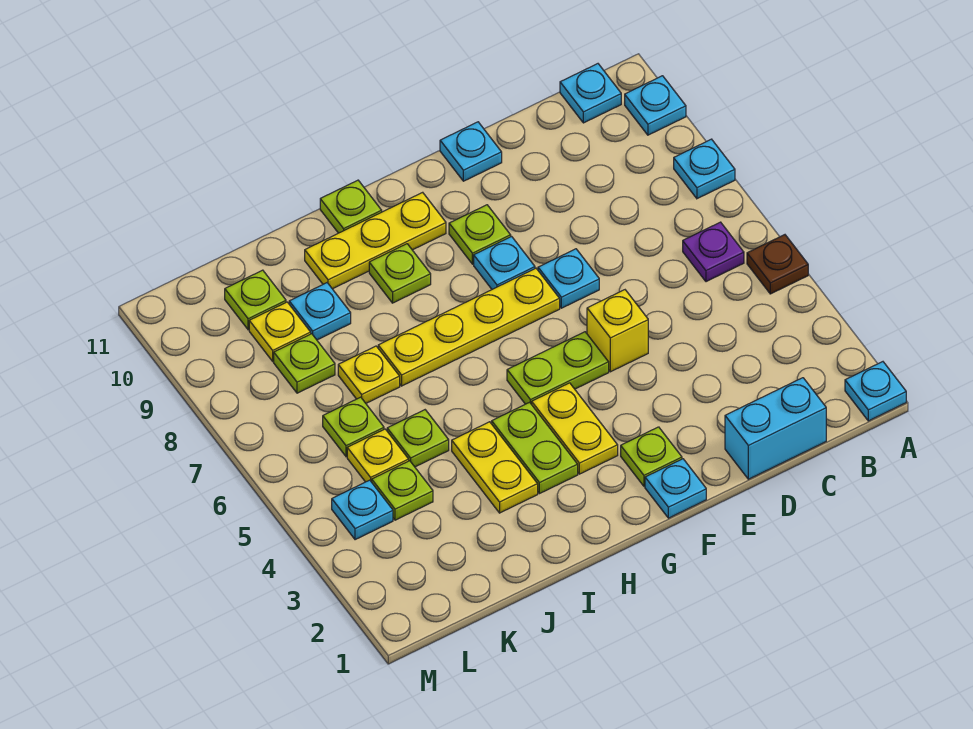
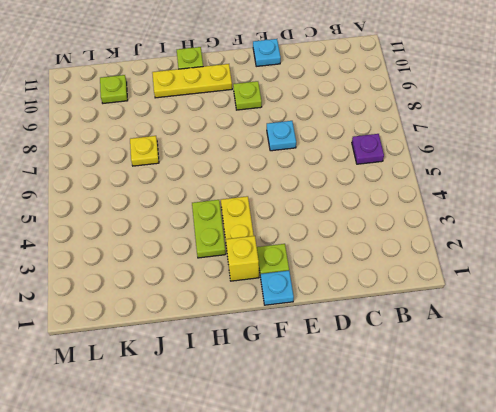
yellow brick G2 level 1 -> yellow brick E5 level 1
none -> cyan plate A1 level 1
none -> brown plate A5 level 1
none -> cyan plate A8 level 1
none -> cyan plate A10 level 1

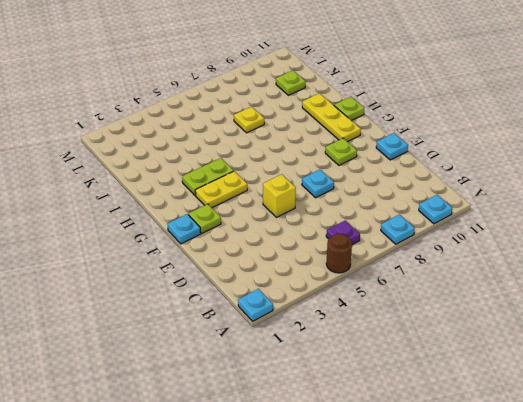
brown round brick A5 level 1 -> brown plate A5 level 1
none -> cyan plate B11 level 1
none -> cyan brick C1:D1 level 1
none -> lime plate F5:G5 level 1
none -> yellow plate F7:I7 level 1

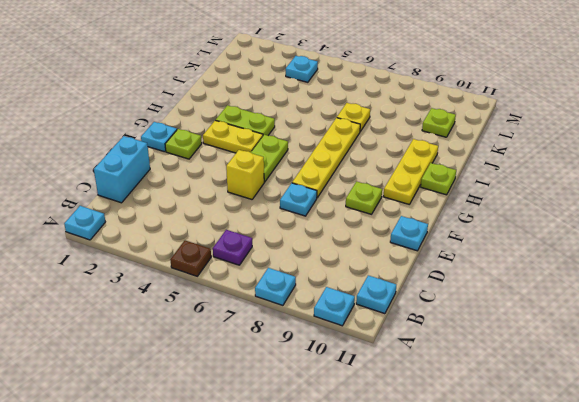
none -> cyan plate F8 level 1
none -> lime plate H9 level 1
none -> yellow plate I3:I4 level 1
none -> lime plate J5 level 1

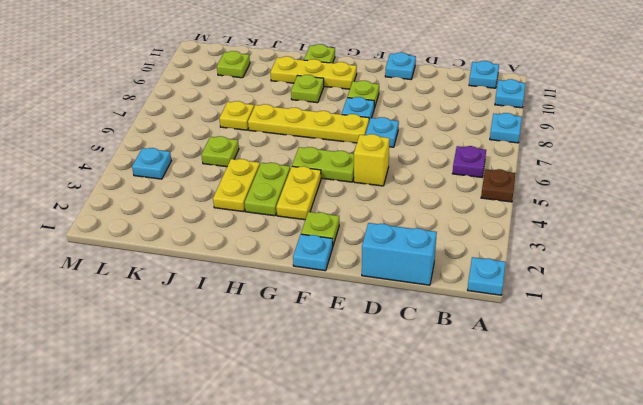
none -> cyan plate J9 level 1
none -> lime plate K4 level 1
none -> yellow plate K5 level 1
none -> lime plate K6 level 1

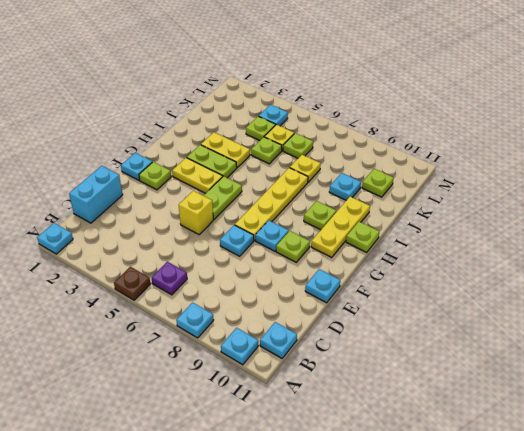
none -> lime plate K8 level 1
none -> yellow plate K9 level 1

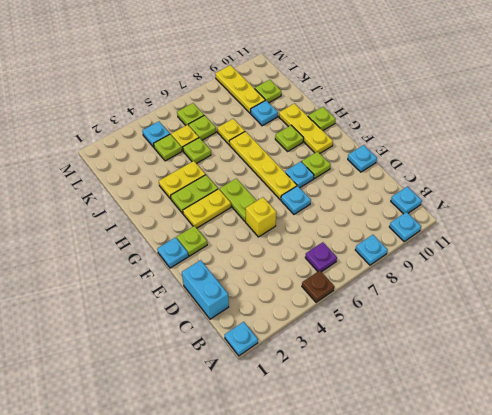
yellow plate K9:M9 level 1 -> yellow plate K9 level 1
lime plate L6 level 1 -> lime plate K8 level 1

